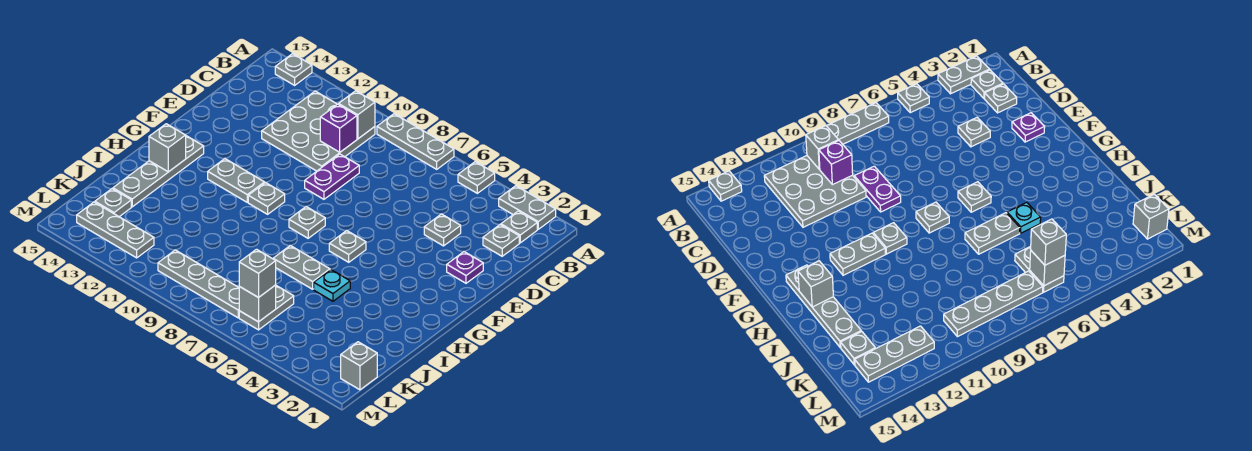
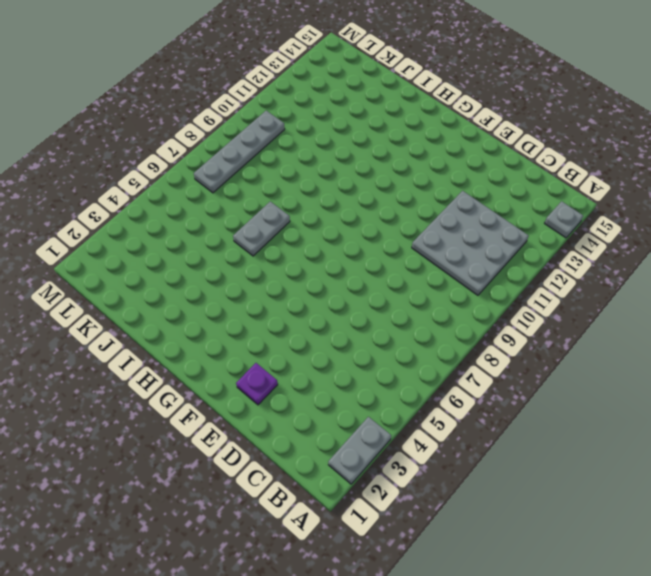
none -> grey plate A5 level 1
none -> grey plate A7:A9 level 1
none -> grey plate B2 level 1

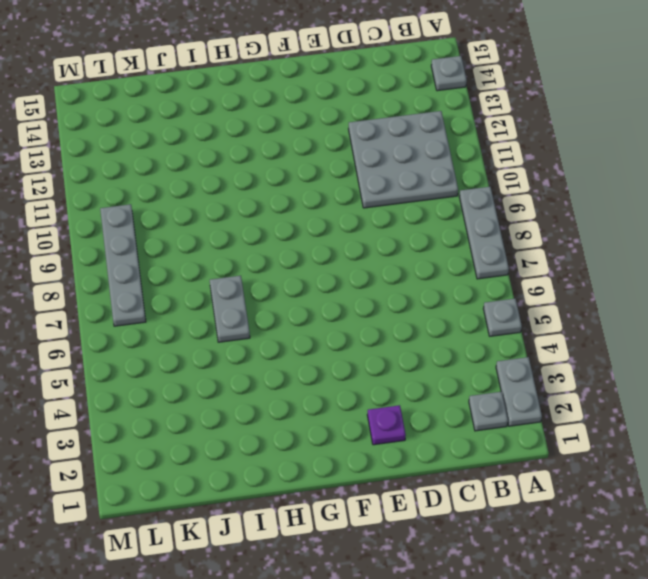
none -> grey plate C2 level 1
none -> grey plate D4 level 1
none -> purple plate D9:E9 level 1

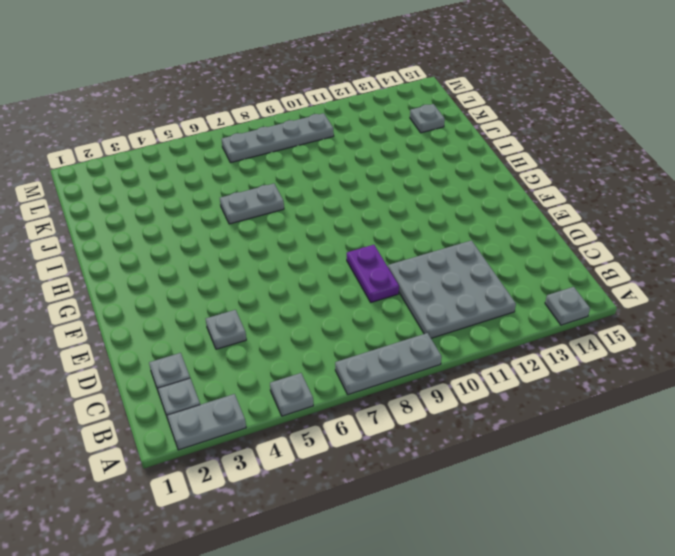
none -> purple plate E2 level 1
none -> grey plate G6 level 1
none -> grey plate G8 level 1

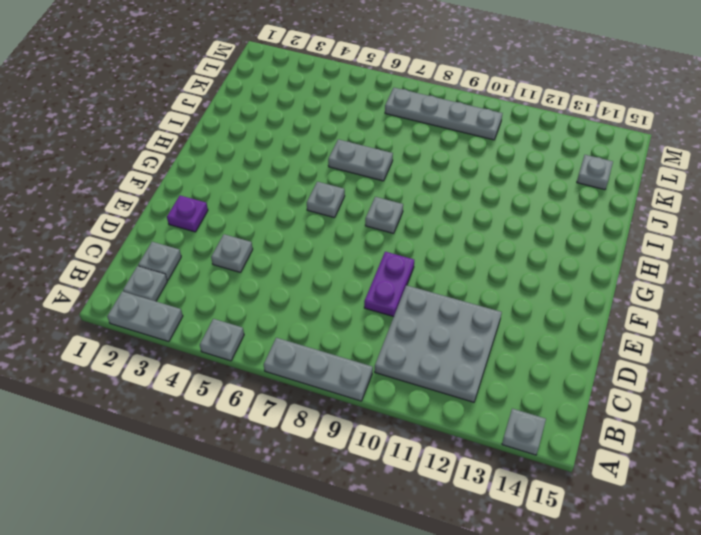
none -> grey plate G10 level 1
none -> grey plate G11:G12 level 1
none -> grey plate G14:J14 level 1

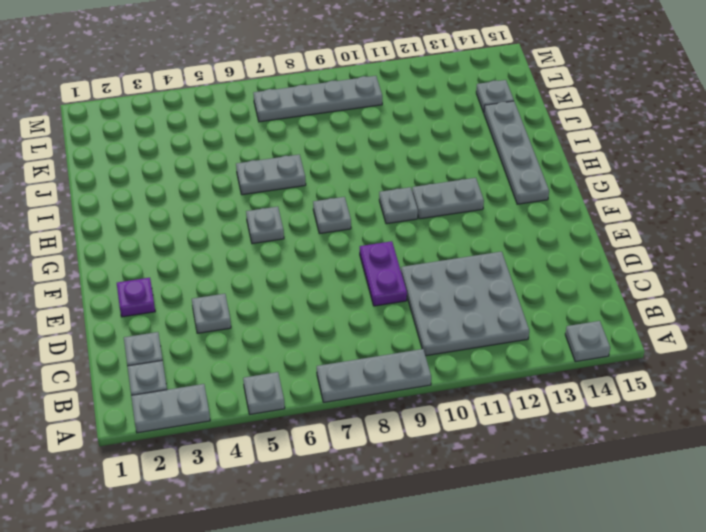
none -> cyan plate I5 level 1
none -> grey plate K6:L6 level 1
none -> grey brick L1 level 1

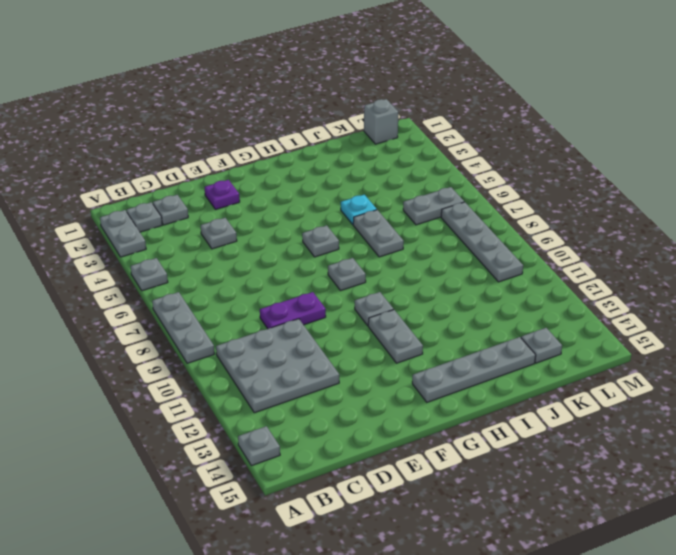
none -> grey plate L12:L14 level 1
none -> grey brick B10 level 2
none -> purple brick C10 level 2

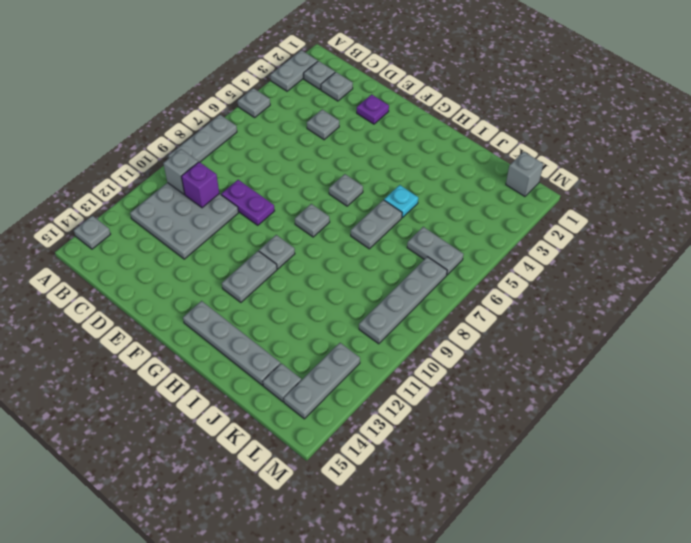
none -> grey brick H14 level 2
none -> grey brick L6 level 2
none -> grey brick L6 level 3

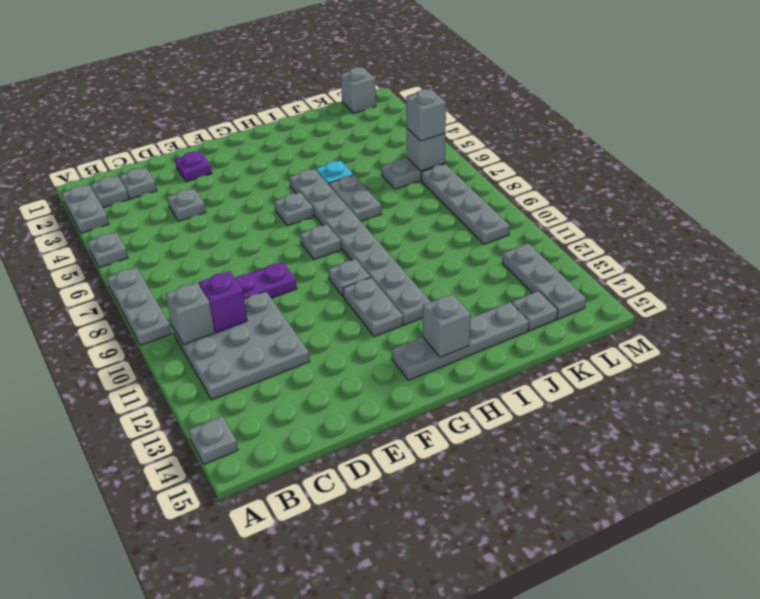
grey plate H5:H12 level 1 -> none

